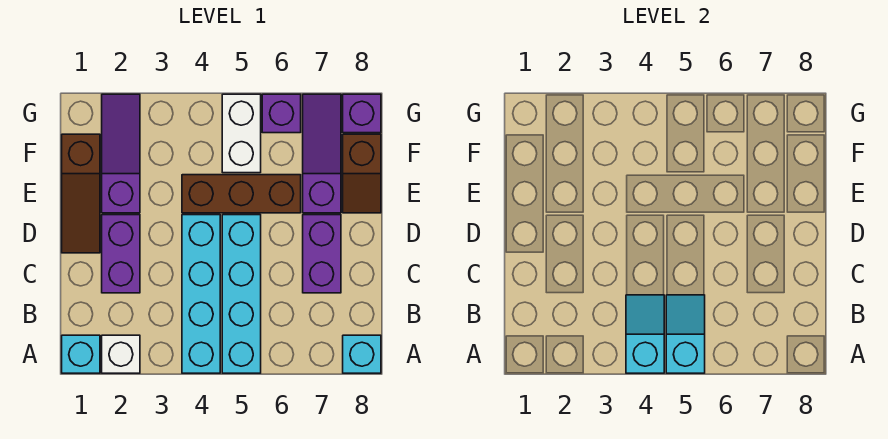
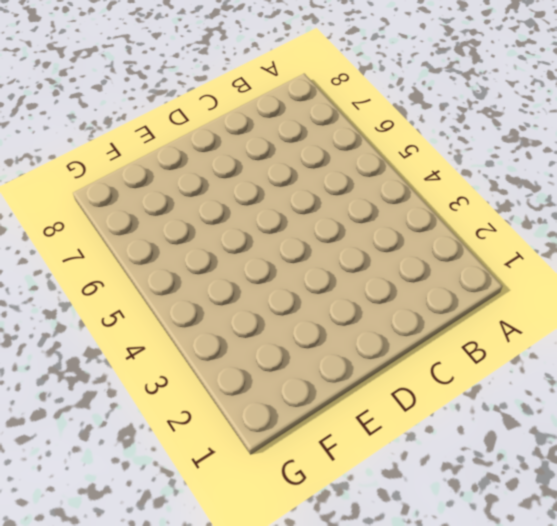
none -> cyan brick A1 level 1
none -> white brick A2 level 1
none -> cyan brick A4:D4 level 1

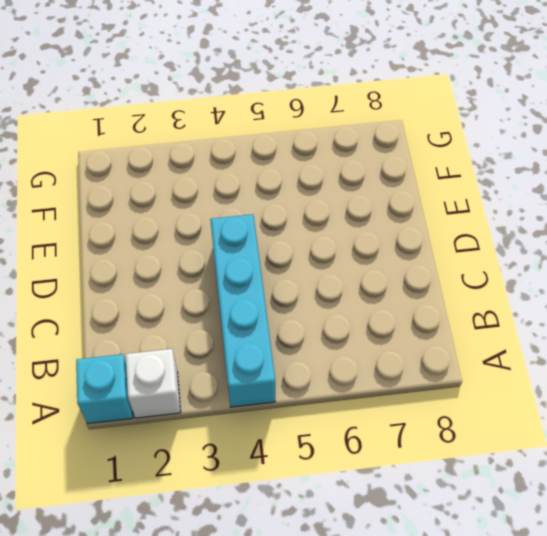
none -> cyan brick A5:D5 level 1
none -> cyan brick A8 level 1
none -> purple brick C2:D2 level 1

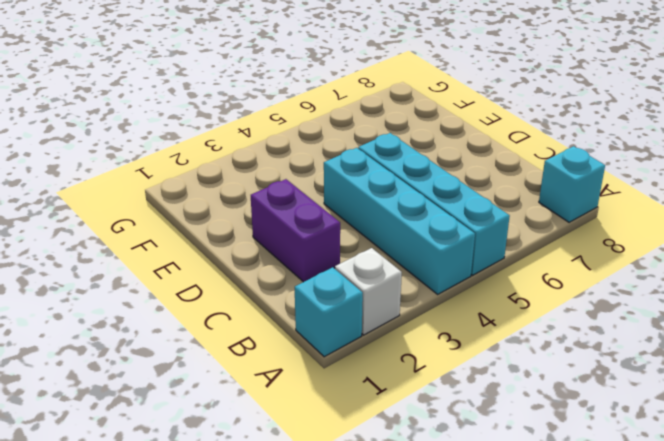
none -> purple brick C7:D7 level 1
none -> brown slope D1:F1 level 1 top F
none -> purple slope E2:G2 level 1 top E

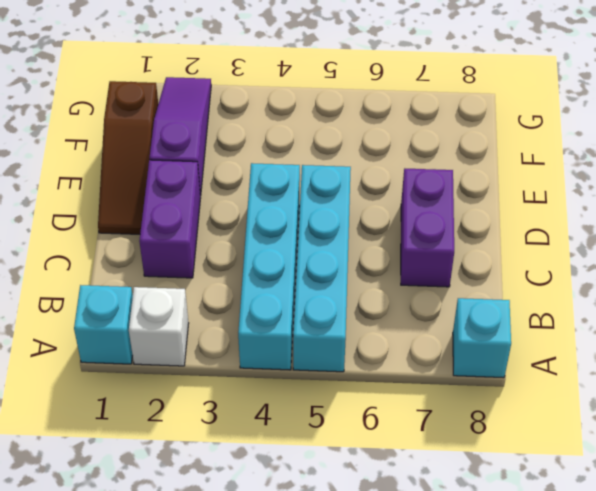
none -> brown brick E4:E6 level 1
none -> purple slope E7:G7 level 1 top E
none -> brown slope E8:F8 level 1 top F

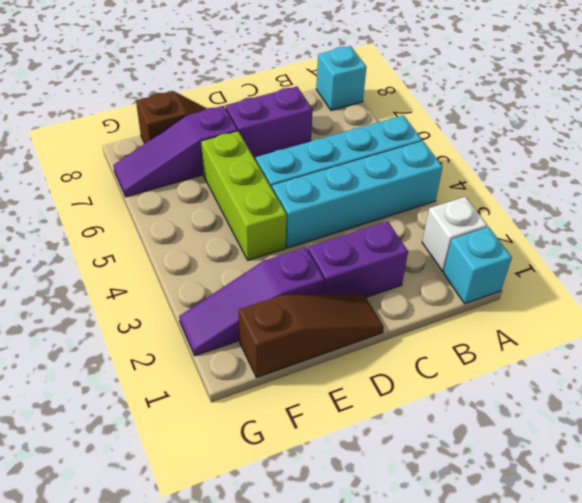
lime brick E4:E6 level 1 -> brown brick E4:E6 level 1
none -> white brick F5:G5 level 1
none -> purple brick G6 level 1
none -> purple brick G8 level 1

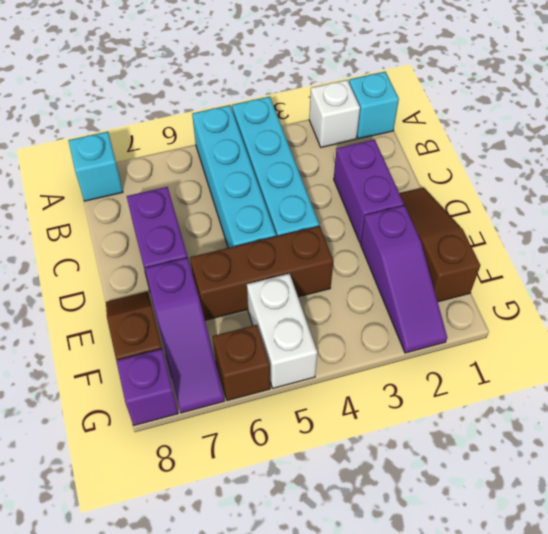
brown brick G6 level 1 -> purple brick G6 level 1
none -> cyan slope A4:B4 level 2 top A
none -> cyan slope A5:B5 level 2 top A

